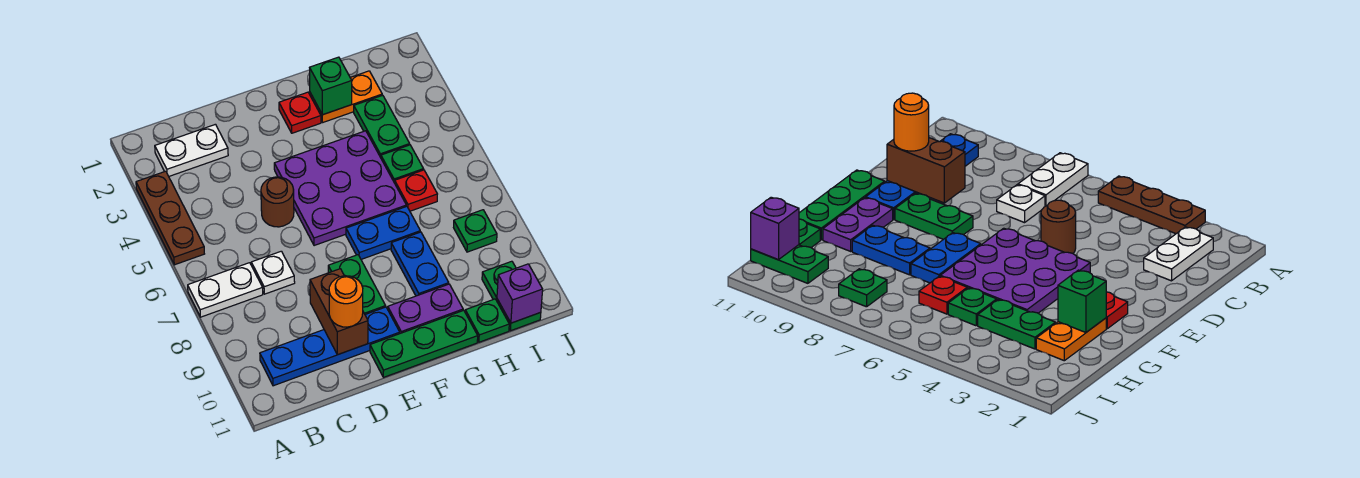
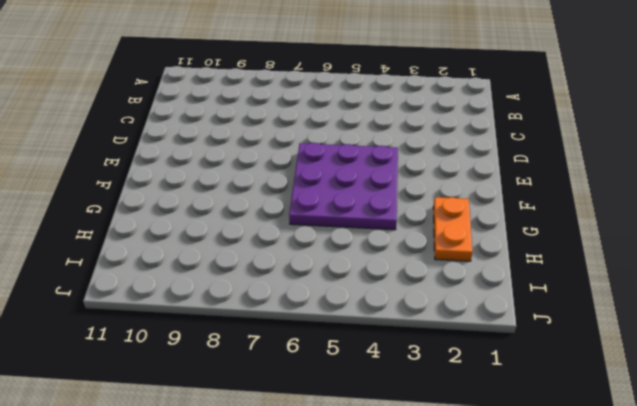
none -> brown plate A3:A5 level 1
none -> white plate A7:B7 level 1
none -> white plate B2:C2 level 1

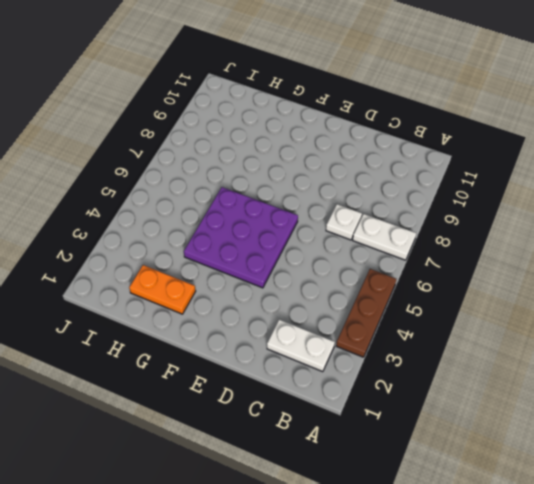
none -> blue plate B10:E10 level 1
none -> brown round brick D5 level 1
none -> green plate E8:E9 level 1

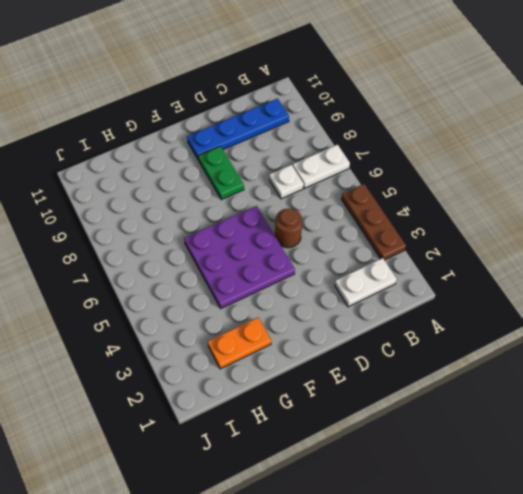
none -> green plate E11:G11 level 1
none -> red plate F2 level 1
none -> blue plate F7:G7 level 1

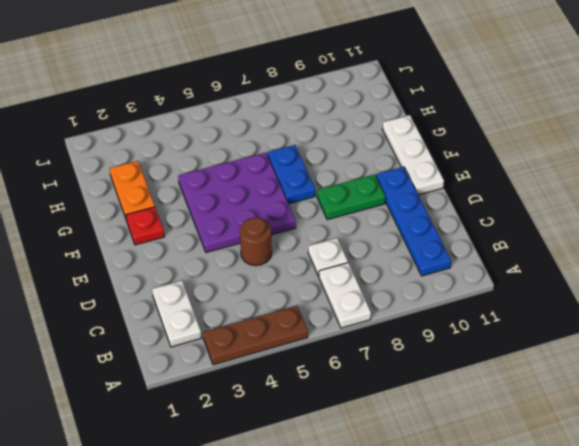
white plate E11:G11 level 1 -> green plate E11:G11 level 1
none -> purple plate F10:G10 level 1
none -> blue plate G8:G9 level 1
none -> green plate H3:H4 level 1

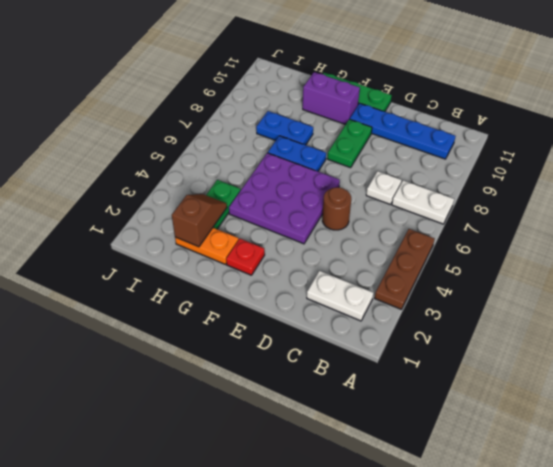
purple brick F10:G10 level 1 -> purple plate F10:G10 level 1
blue plate G8:H8 level 1 -> blue plate G8:G9 level 1
brown slope H2:H3 level 2 top 2 -> none
none -> green plate H5 level 1
none -> red plate H6 level 1
none -> green plate H11 level 1

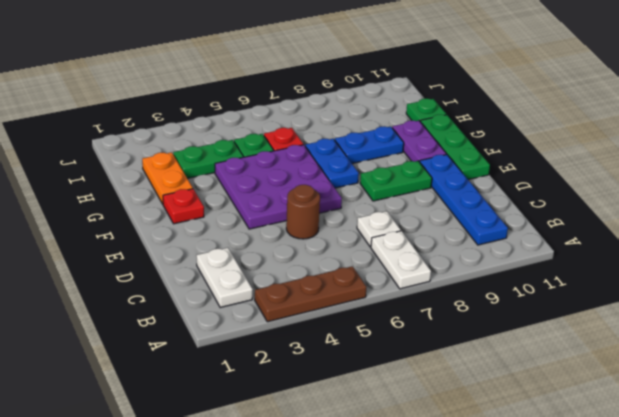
none -> green plate I8 level 1
none -> green plate I10:I11 level 1
none -> brown brick D9:D10 level 2

